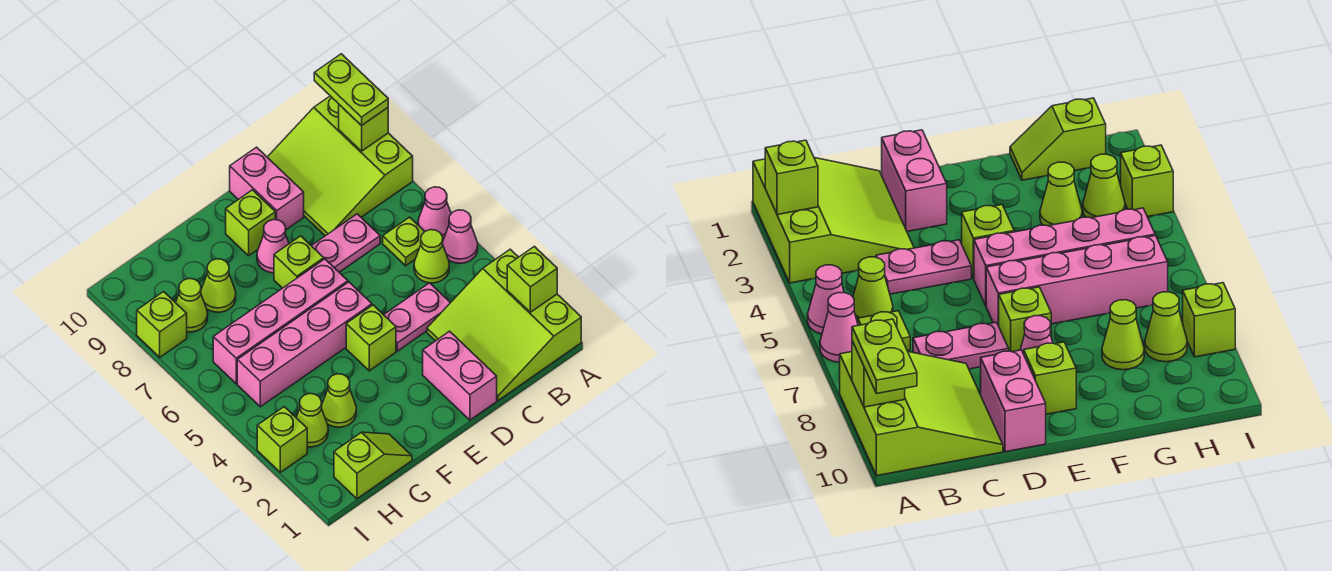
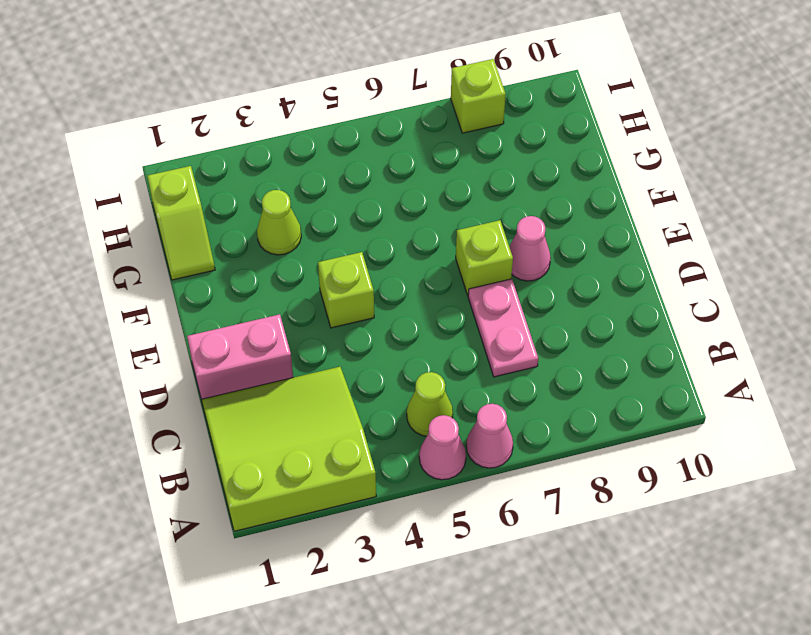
none -> lime slope A8:C10 level 1 top A
none -> lime plate B6 level 1
none -> pink plate C4:D4 level 1

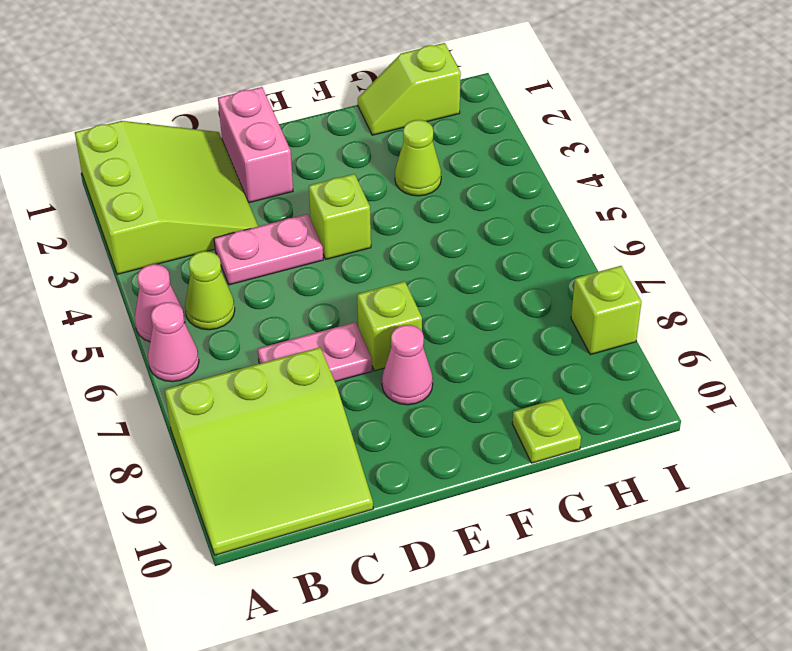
lime slope A8:C10 level 1 top 8 -> lime slope A8:C10 level 1 top A
lime plate G10 level 1 -> lime plate B6 level 1
none -> pink brick D9:D10 level 1
none -> pink brick E5:H5 level 1
none -> pink brick E6:H6 level 1

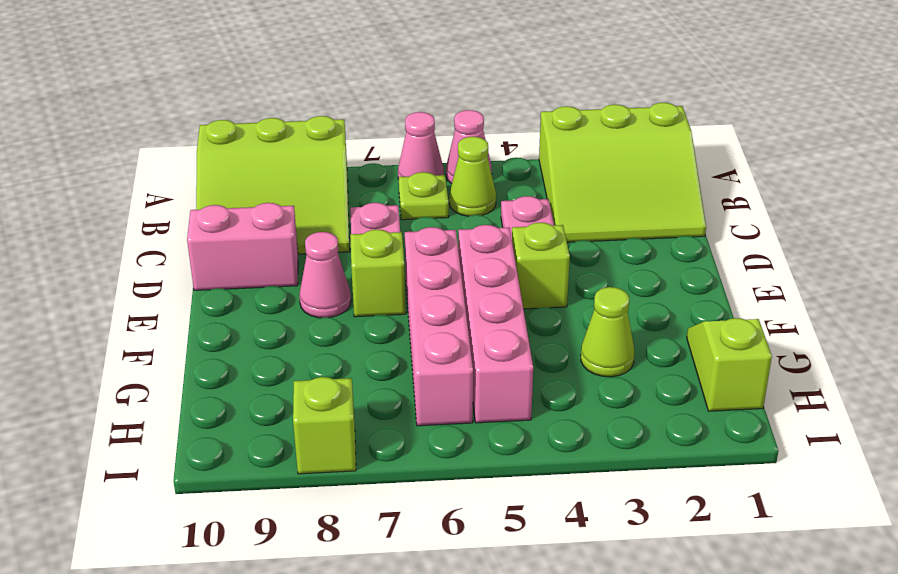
none -> pink brick D1:D2 level 1
none -> lime brick E9 level 1
none -> lime cone G8 level 1

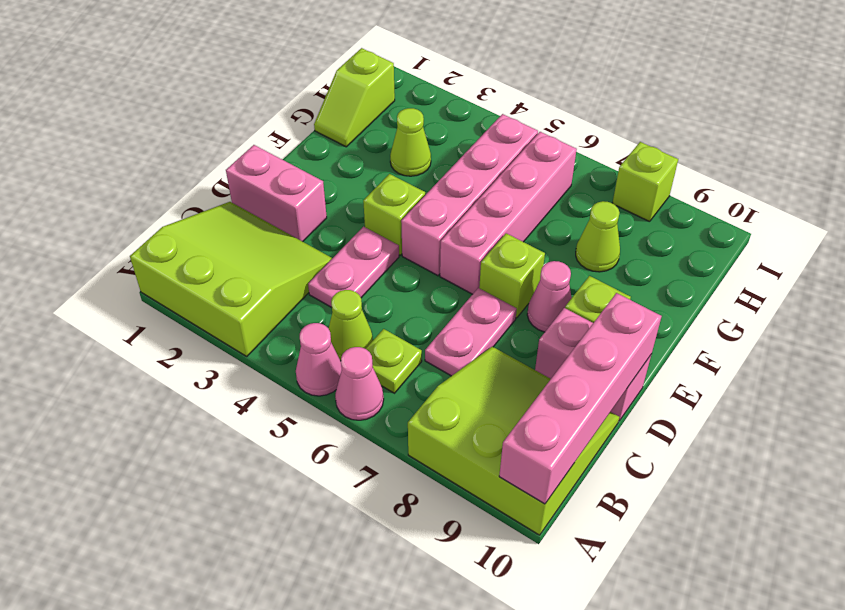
pink brick A10:D10 level 2 -> none
none -> lime cone H3 level 1
none -> lime cone H8 level 1
none -> lime brick I3 level 1

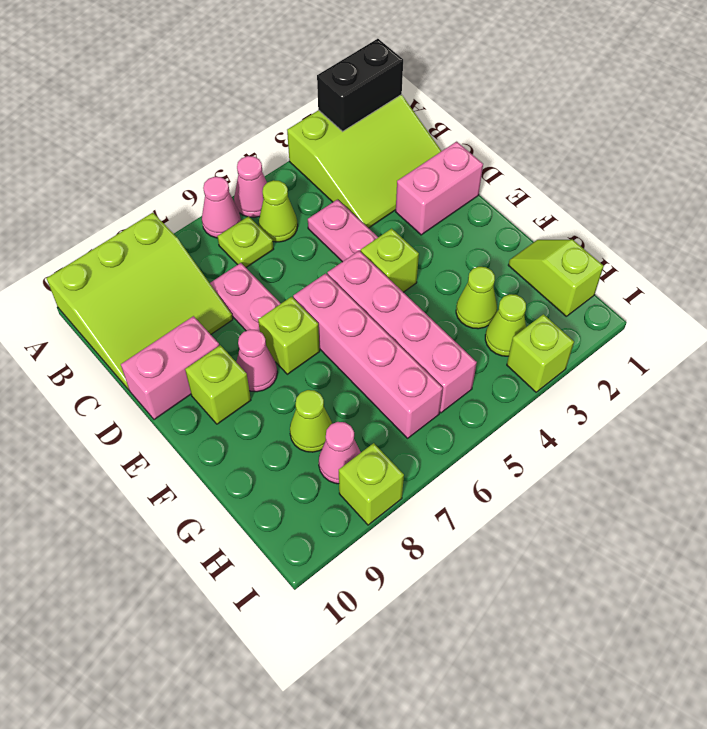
black brick A1:A2 level 2 -> lime brick A2 level 2
pink cone H8 level 1 -> lime cone H8 level 1
none -> lime brick A9 level 2
none -> lime plate A9:A10 level 3

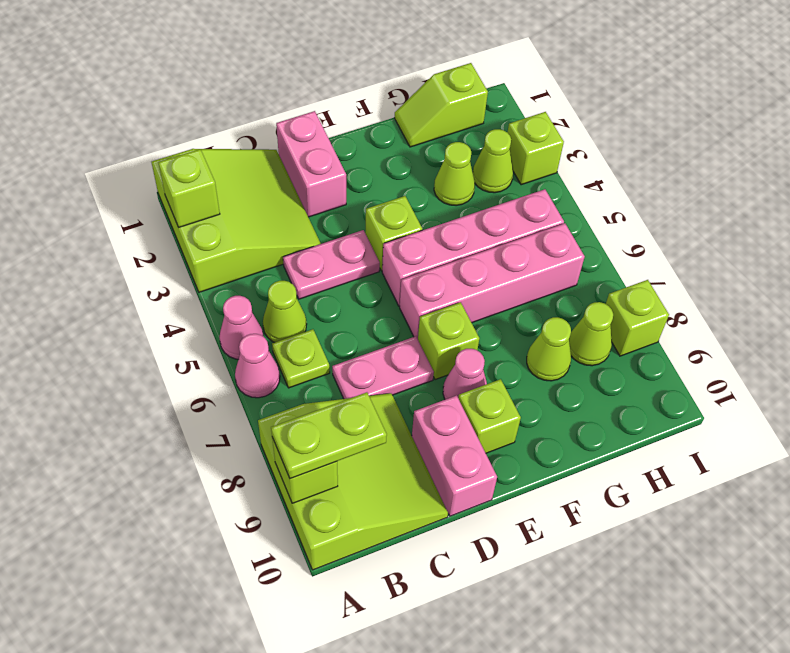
lime plate A9:B9 level 3 -> lime plate A9:A10 level 3

